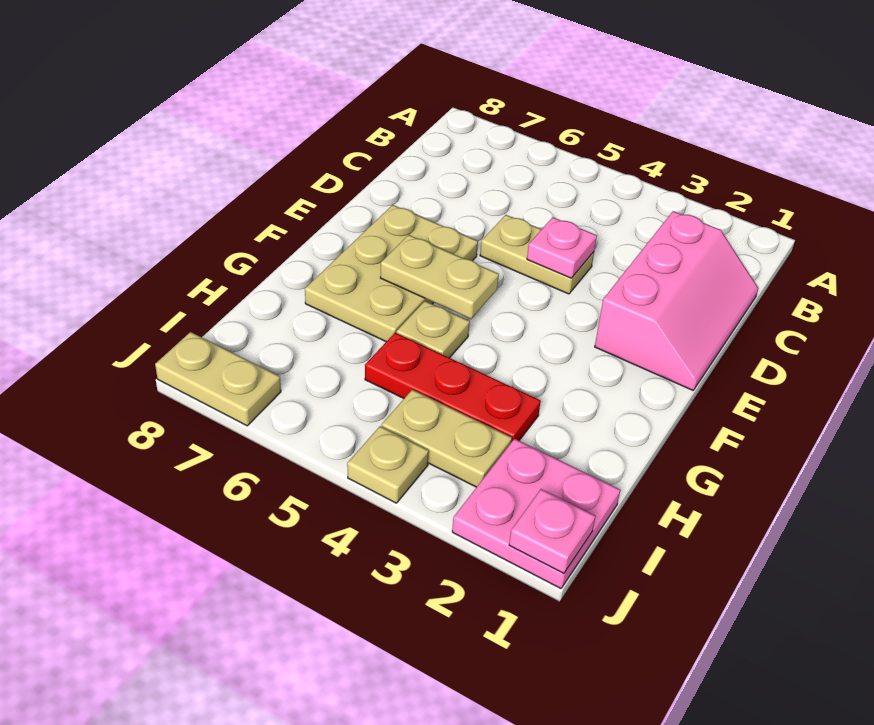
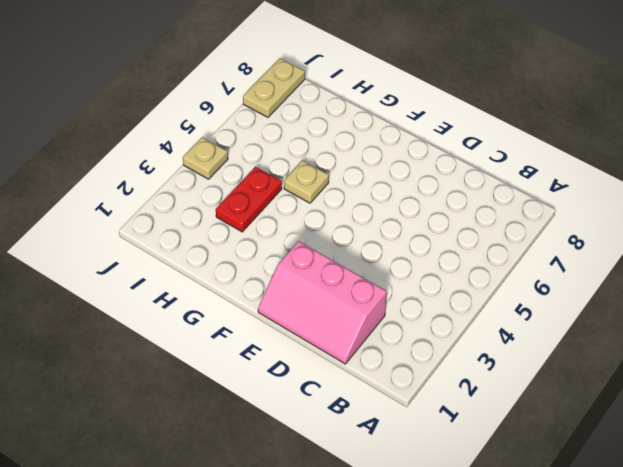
red plate H3:H4 level 1 -> red plate H3:H5 level 1
none -> tan plate D4:D5 level 1
none -> tan plate E6:G7 level 1
none -> pink plate I1:J2 level 1

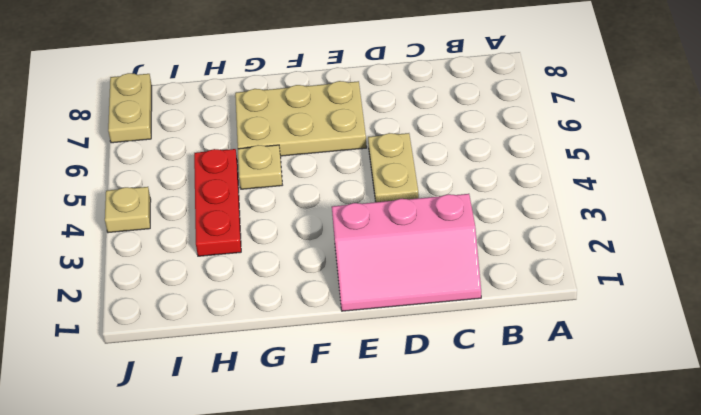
none -> pink plate I1:J2 level 1
none -> tan plate I3:I4 level 1
none -> pink plate D4 level 2

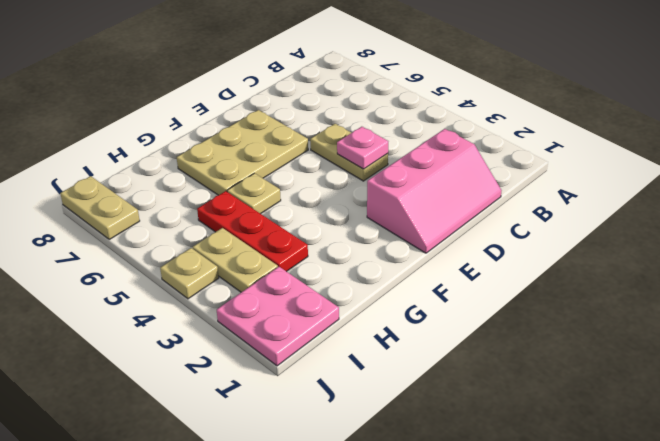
none -> tan plate F5:F6 level 2
none -> pink plate J1 level 2

